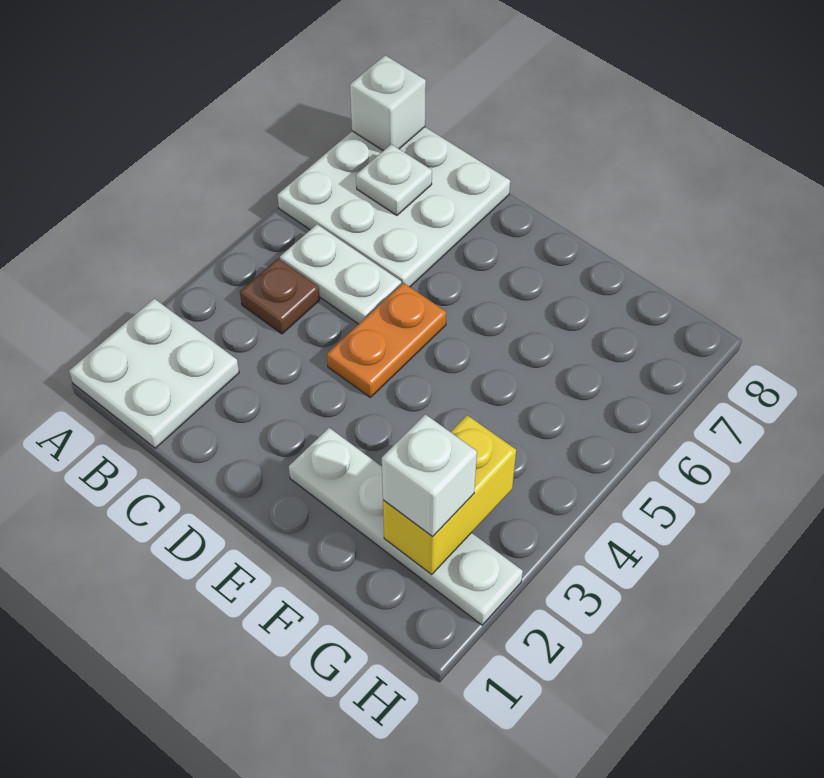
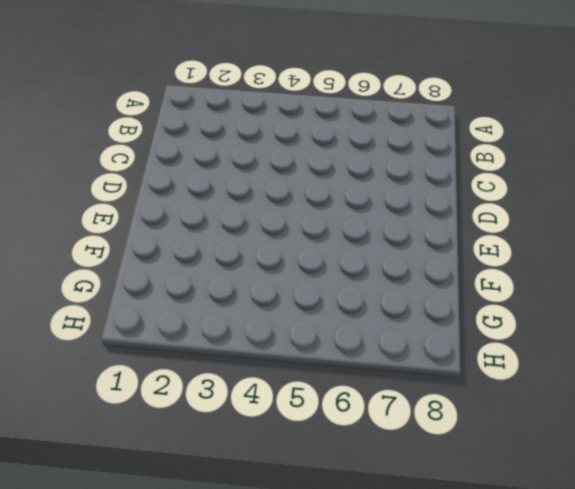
none -> white plate A1:B2 level 1
none -> white plate A6:C8 level 1

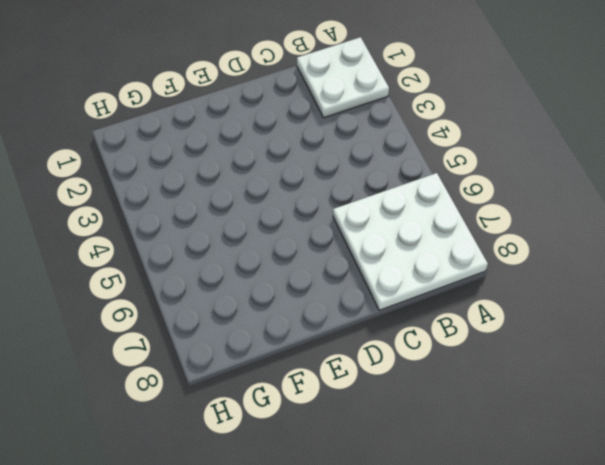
none -> brown plate B4 level 1
none -> white plate B5:C5 level 1

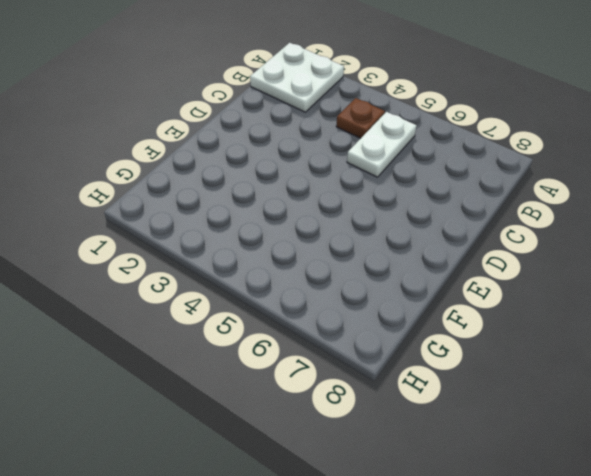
none -> white plate A6:C8 level 1
none -> orange plate D4:D5 level 1

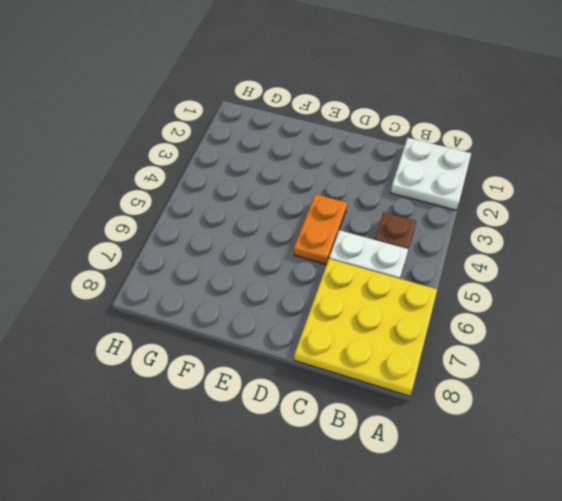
yellow plate A6:C8 level 1 -> white plate A6:C8 level 1
none -> white plate E2:H2 level 1
none -> white brick A8 level 2

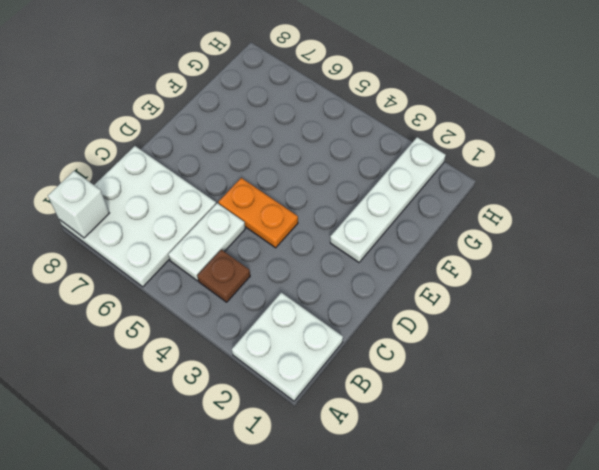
none -> white plate B7 level 2
none -> yellow brick G2:G3 level 2

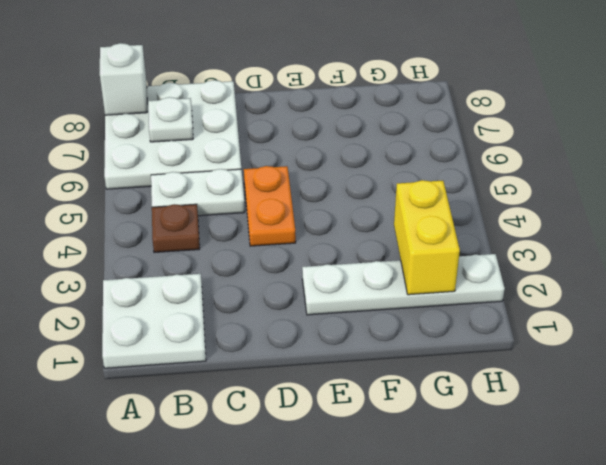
none -> white brick G2 level 3

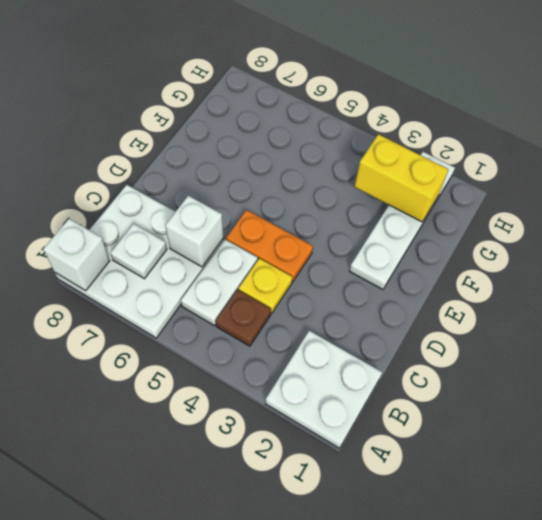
yellow plate C4 level 1 -> none
white brick C6 level 2 -> white brick G2 level 3

